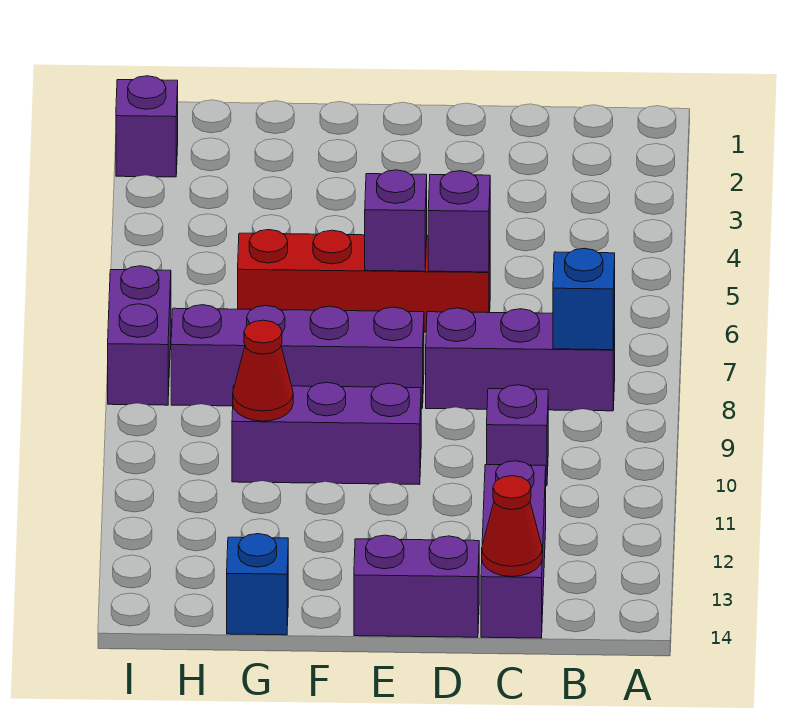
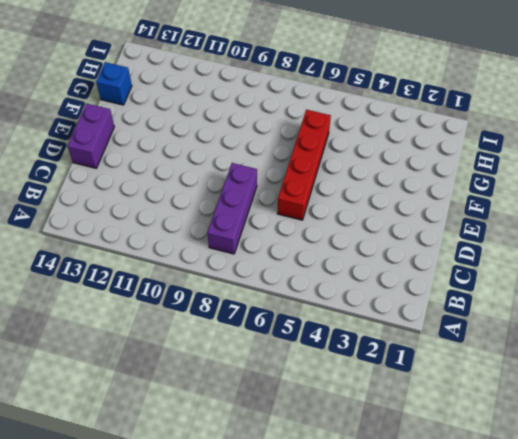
none -> purple brick C10 level 1
none -> purple brick C12:C14 level 1
none -> purple brick E8:H8 level 1

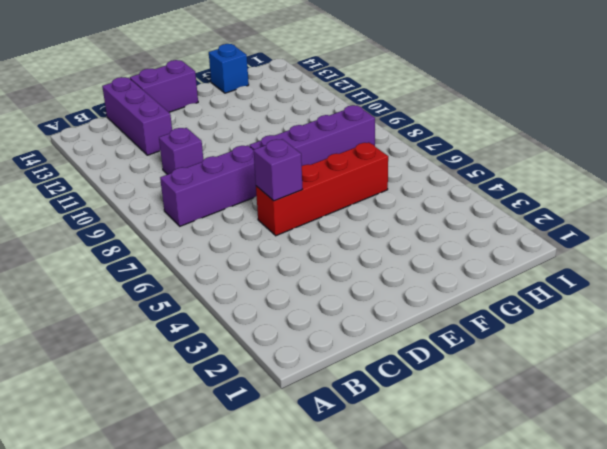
none -> purple brick E10:G10 level 1
none -> purple brick I2 level 1
none -> purple brick I7:I8 level 1

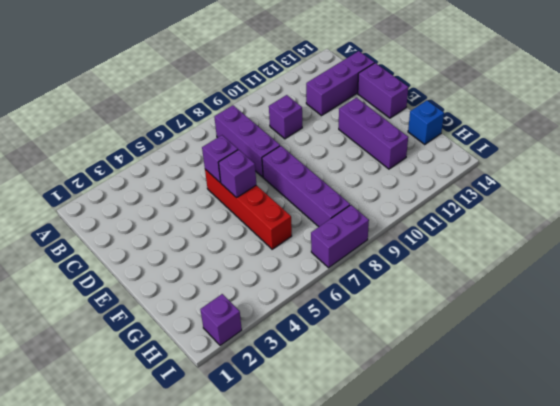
purple brick E12:G12 level 1 -> purple brick E10:G10 level 1
none -> blue brick B8 level 2
none -> red cone C14 level 2
none -> red cone G10 level 2

